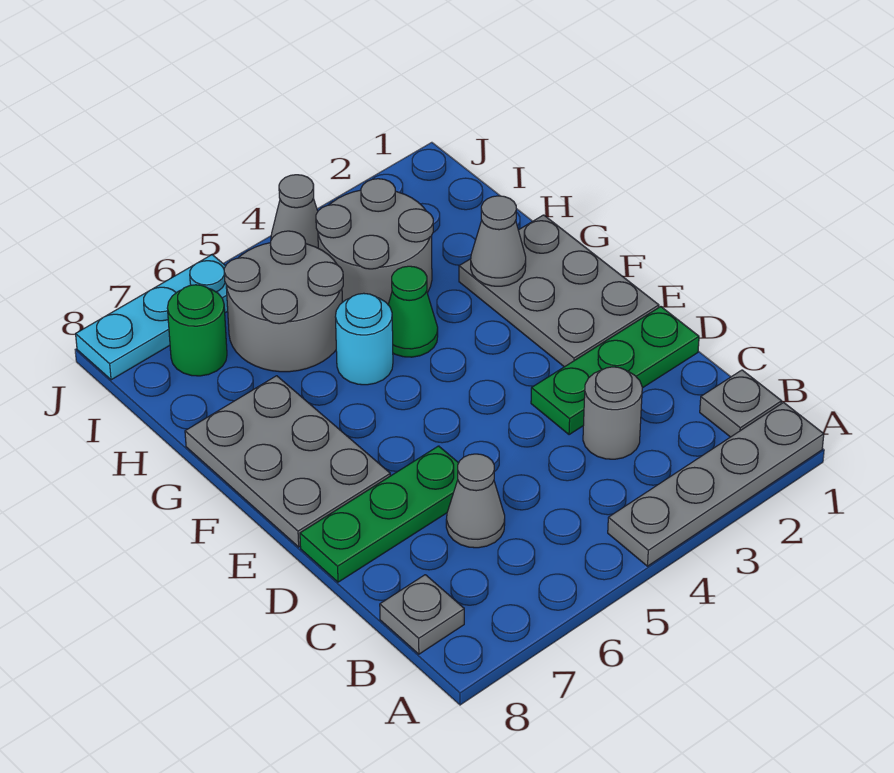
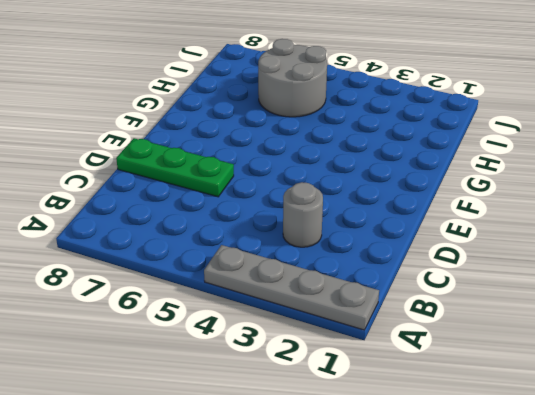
none -> grey plate B1 level 1
none -> grey plate B8 level 1
none -> grey cone C6 level 1

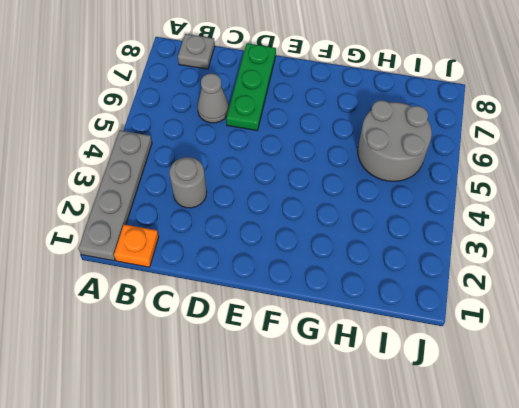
orange plate B1 level 1 -> grey plate B1 level 1
none -> green plate D1:D3 level 1
none -> grey plate E1:G2 level 1
none -> grey plate E7:G8 level 1

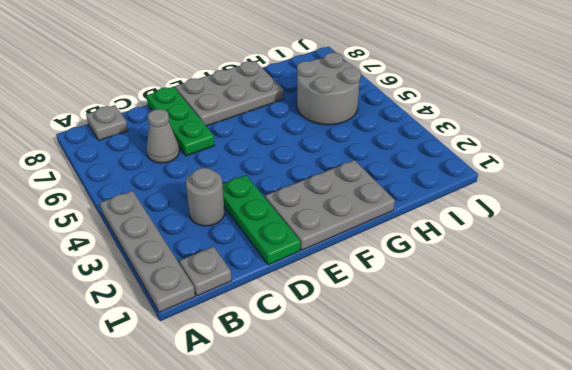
none -> green cone G4 level 1
none -> cyan round brick G5 level 1
none -> grey round brick H3:I4 level 1

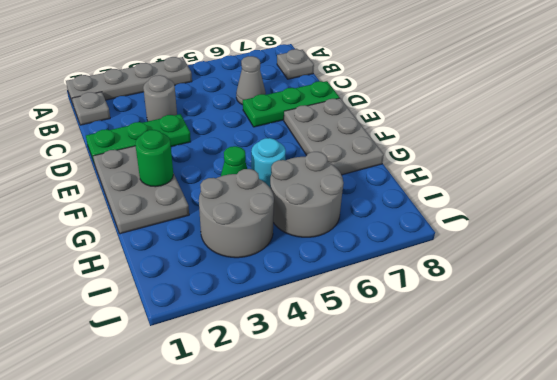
green round brick F2 level 2 -> green round brick I7 level 1
none -> grey cone J4 level 1
none -> cyan plate J6:J8 level 1
none -> grey cone G2 level 2

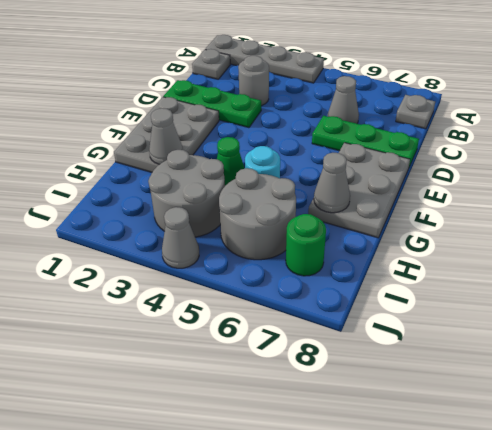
grey cone G7 level 2 -> none
none -> cyan plate J6:J8 level 1

